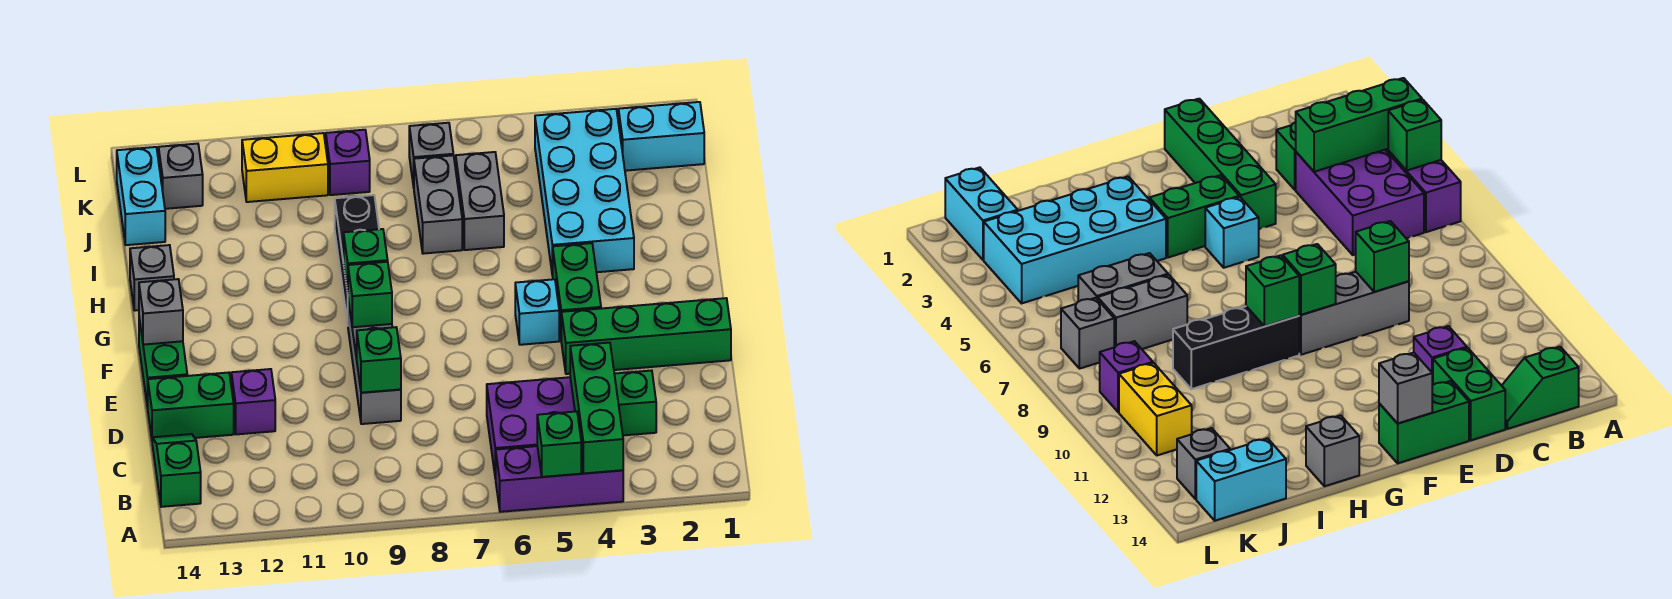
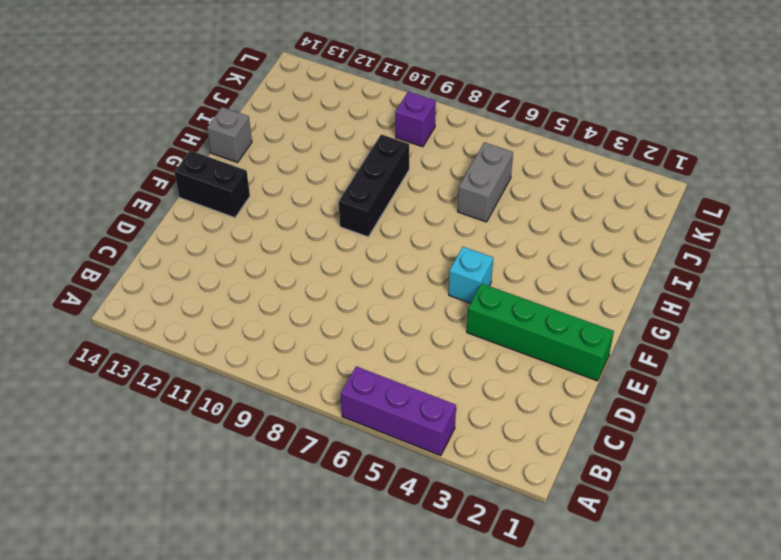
black brick F13:F14 level 1 -> green brick E14:F14 level 1
none -> purple brick B4:C6 level 1
none -> green slope B14:C14 level 1 top B
none -> green brick C3 level 1

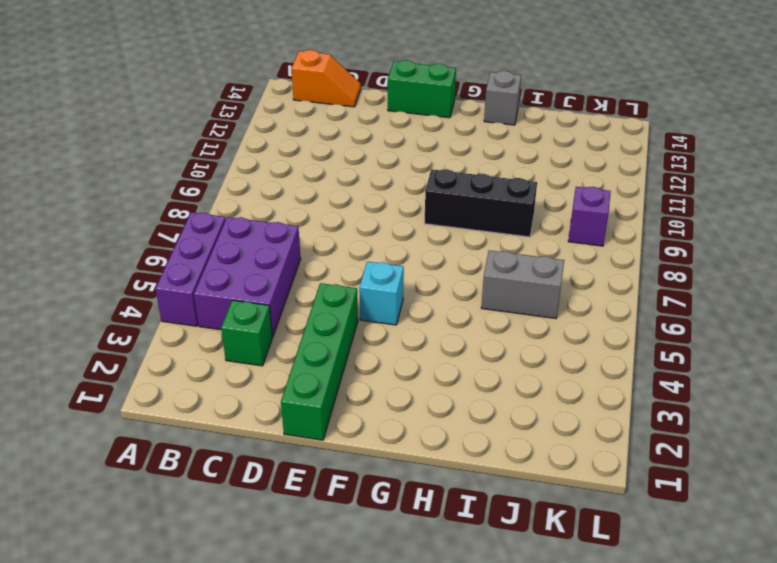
orange slope B14:C14 level 1 top B -> green slope B14:C14 level 1 top B
none -> grey brick D9:F9 level 1
none -> purple brick D12 level 1
none -> green brick D13:D14 level 1

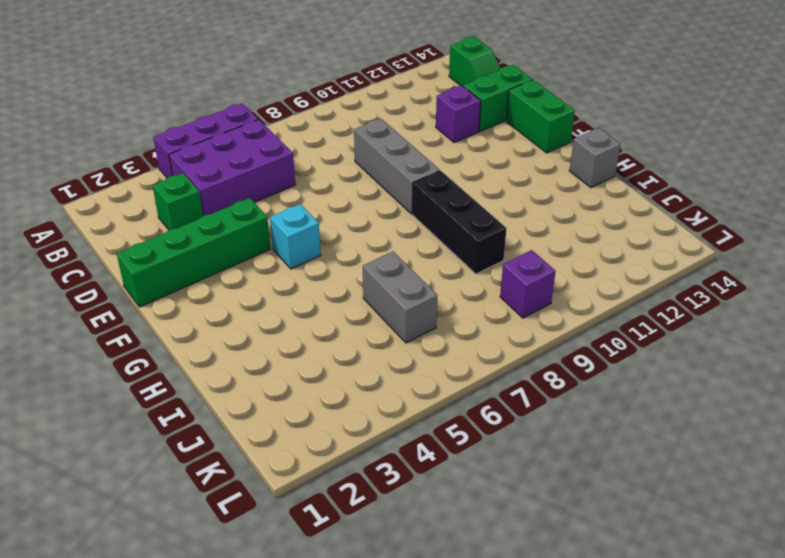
none -> green brick F4:G4 level 1
none -> cyan brick H3:K4 level 1
none -> grey brick I7:J7 level 1

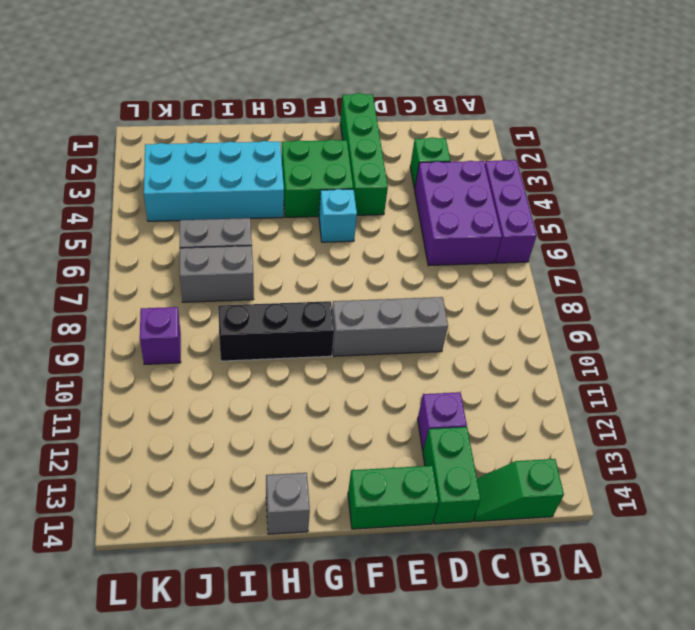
green brick F3:G4 level 1 -> green brick F4:G4 level 1
none -> cyan brick J14:K14 level 1
none -> cyan brick K1:K2 level 1
none -> grey brick K7 level 1

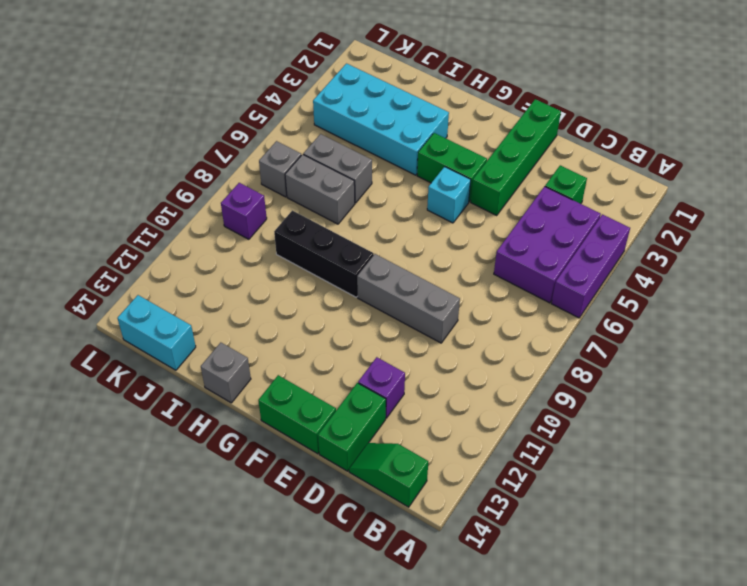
none -> cyan brick K1:K2 level 1
none -> yellow brick K10:K11 level 1
none -> grey brick K13 level 1

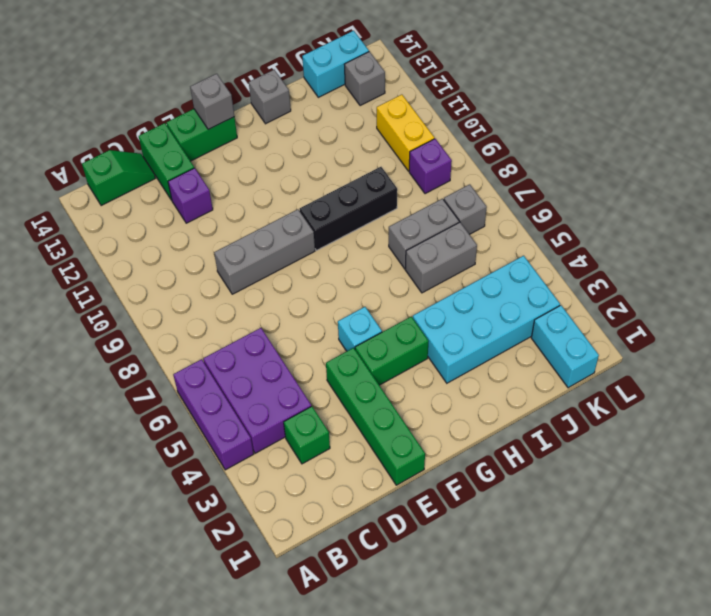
none -> green brick A4:C4 level 2
none -> green brick A5 level 2
none -> green brick D9 level 2

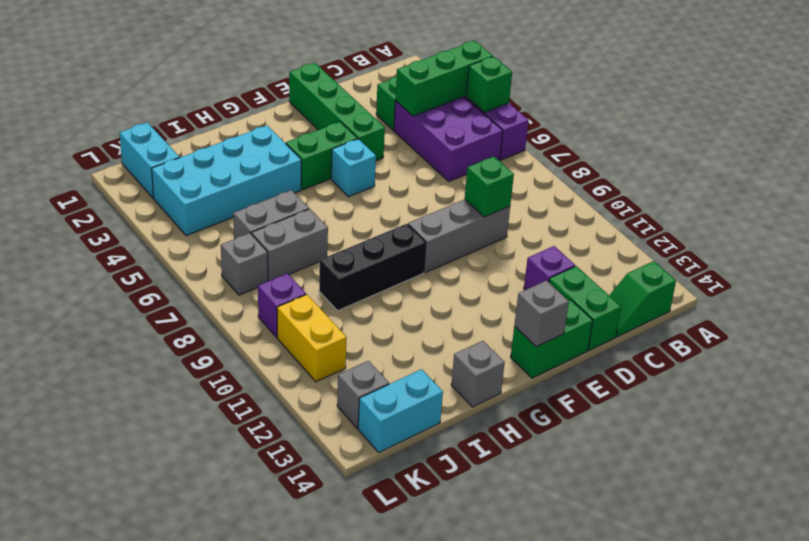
none -> green brick F9 level 2
none -> green brick G9 level 2

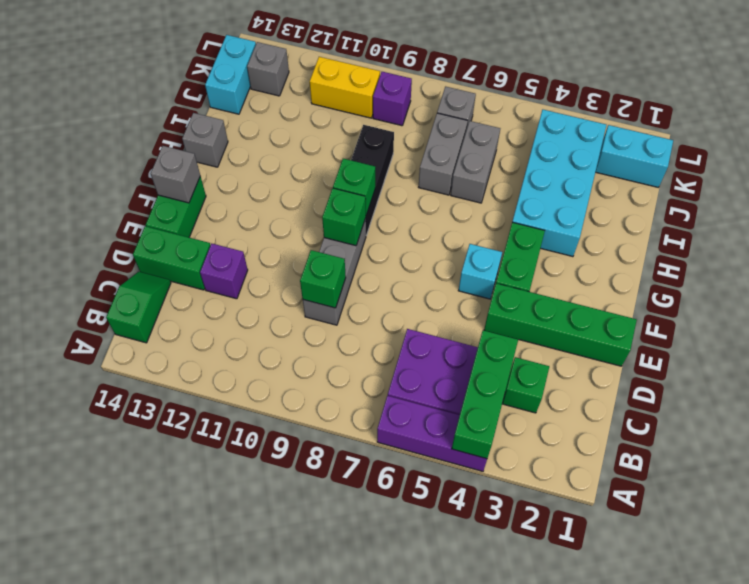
none -> green brick A5 level 2

